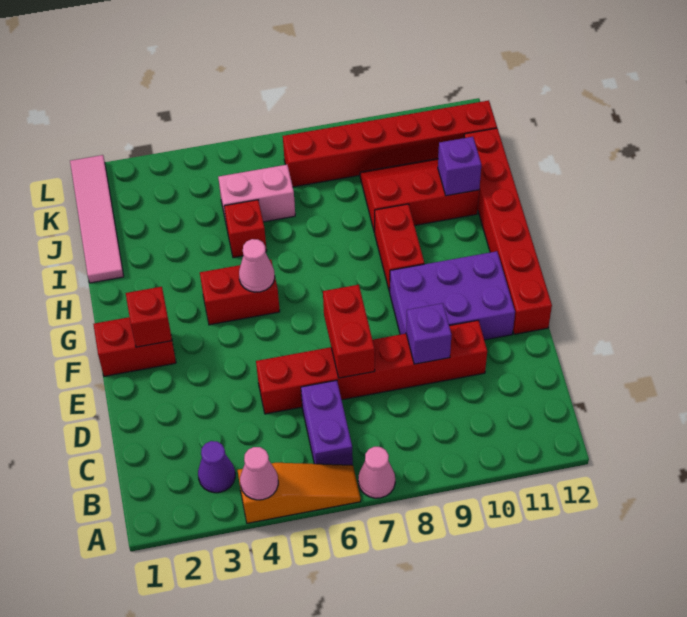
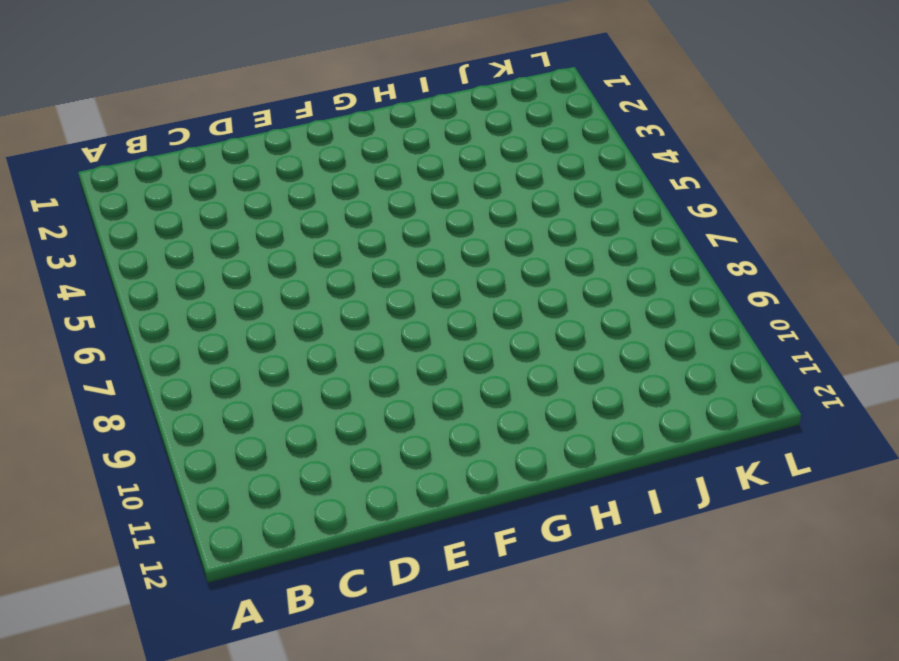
none -> orange slope A4:A6 level 1 top 4
none -> pink cone A7 level 1
none -> purple cone B3 level 1

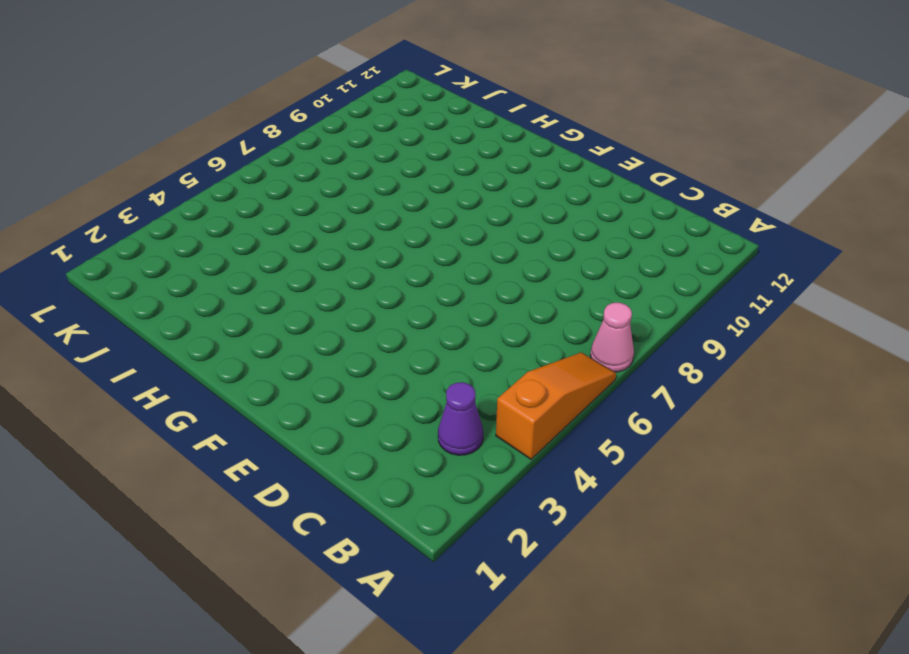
none -> purple brick B6:C6 level 1
none -> red brick D5:D10 level 1
none -> purple brick E9:F11 level 1

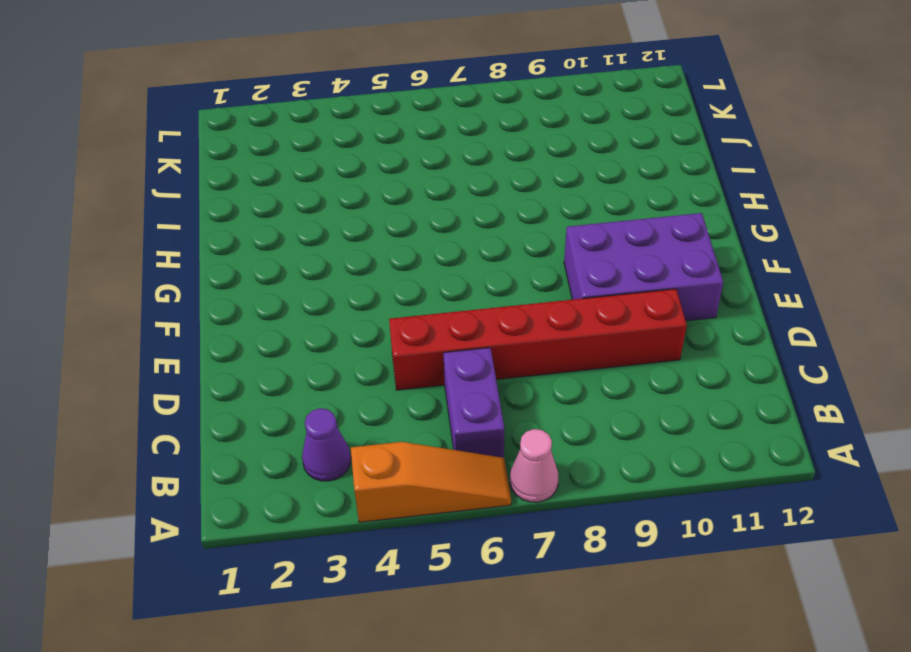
none -> red brick E12:J12 level 1
none -> red brick F1:F2 level 1
none -> red brick G4:G5 level 1

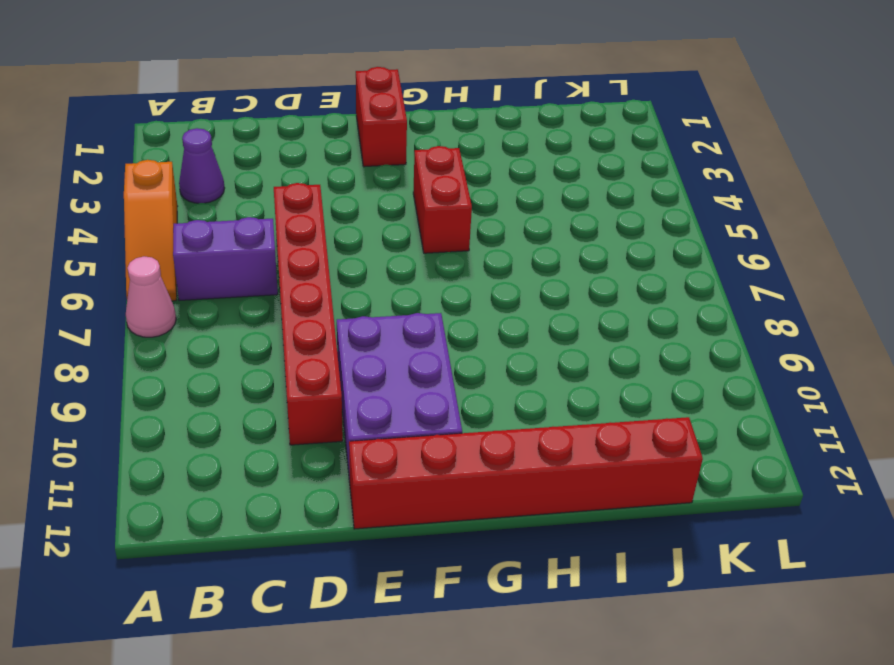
none -> red brick G9:H9 level 1
none -> pink tile I1:L1 level 1
none -> red brick I5 level 1

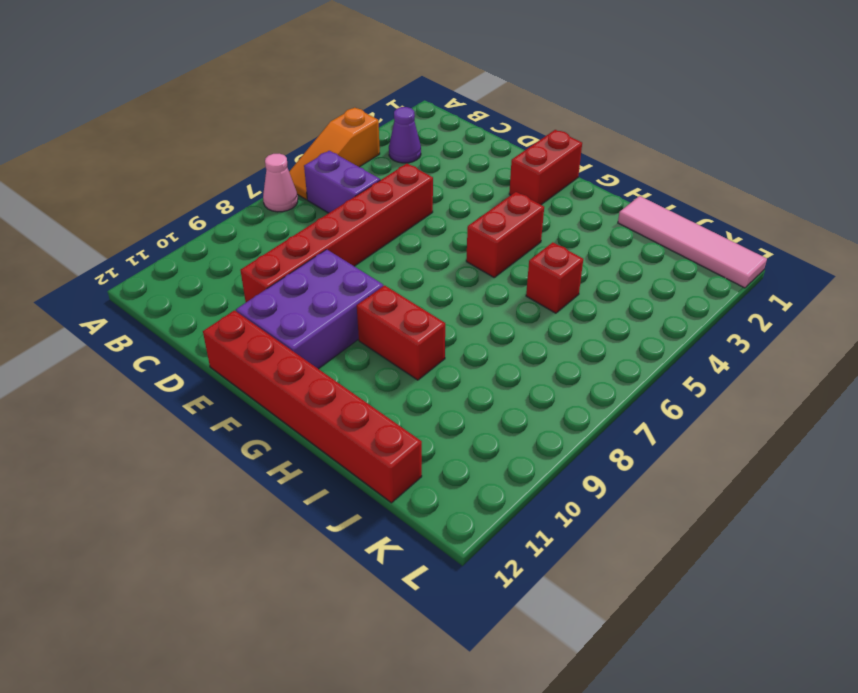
none -> red slope I9:J11 level 1 top I
none -> pink brick J5:J6 level 1
none -> red brick K7:K12 level 1

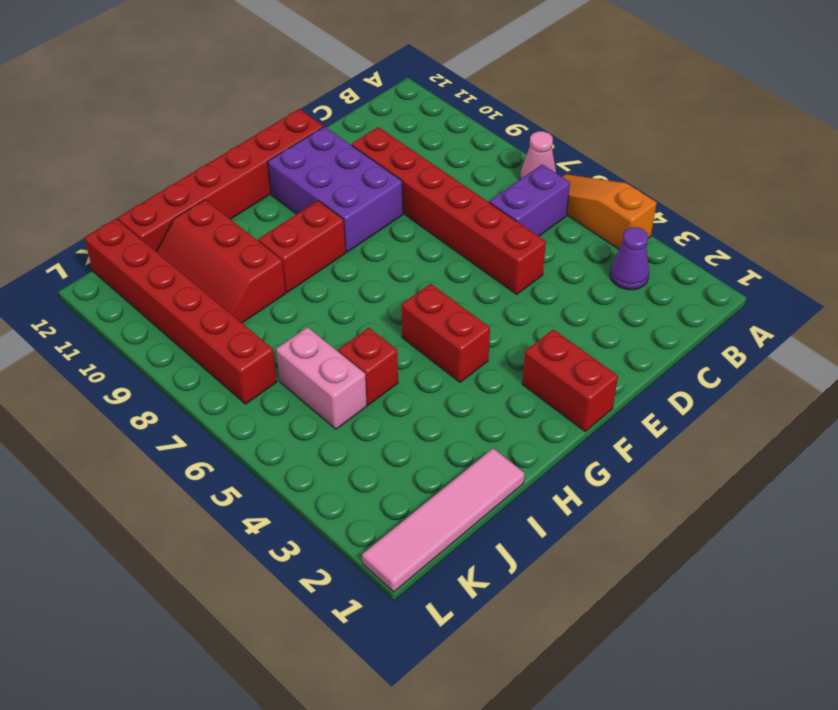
none -> pink cone A4 level 2
none -> red brick D7:E7 level 2
none -> purple brick D9 level 2

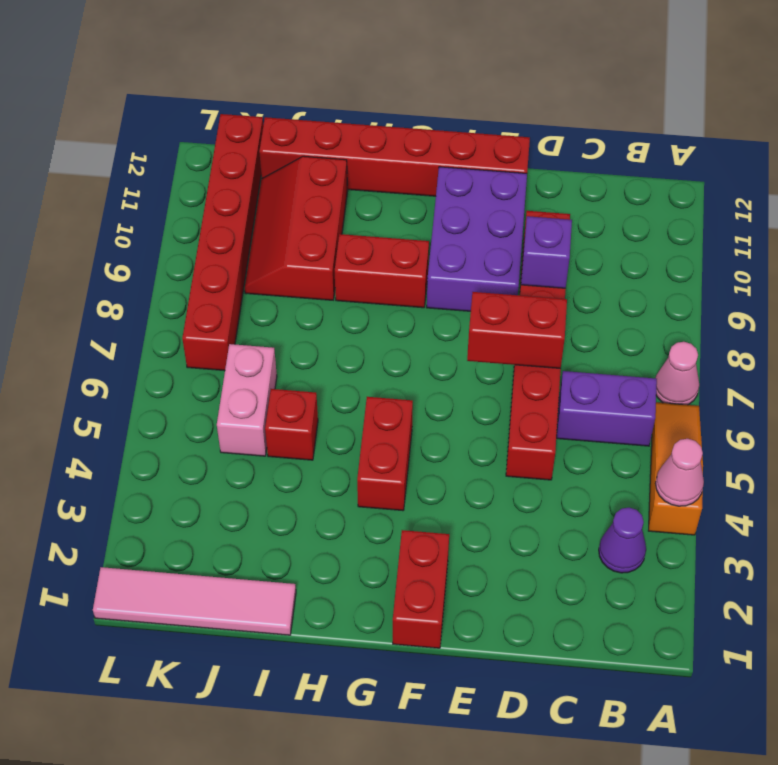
none -> red brick F2 level 2
none -> pink cone G5 level 2
none -> purple brick I11 level 2

